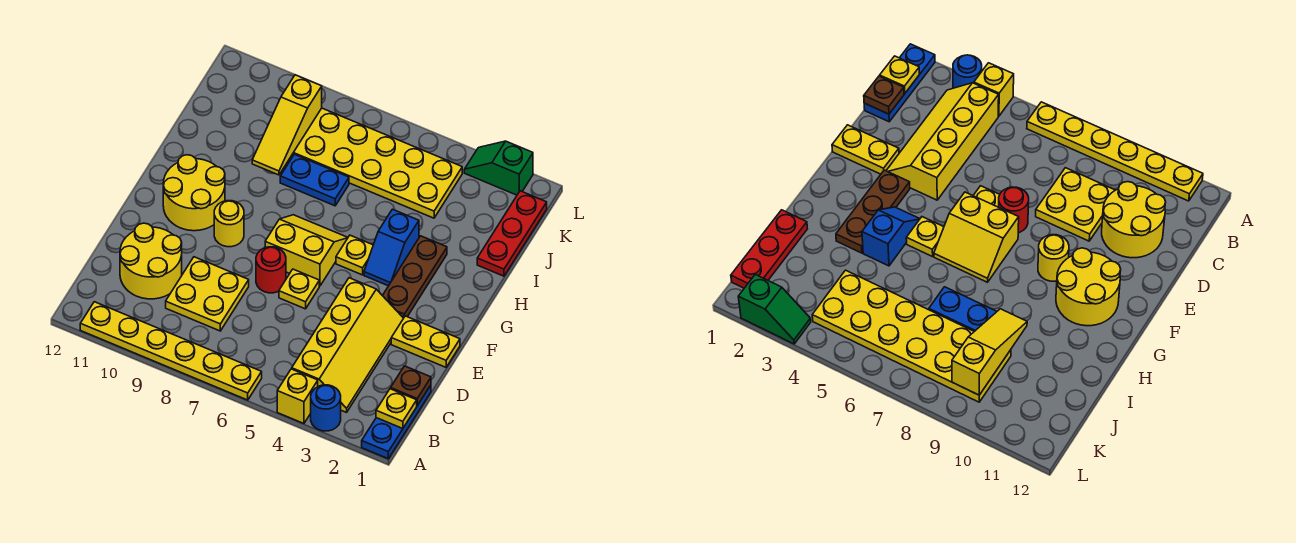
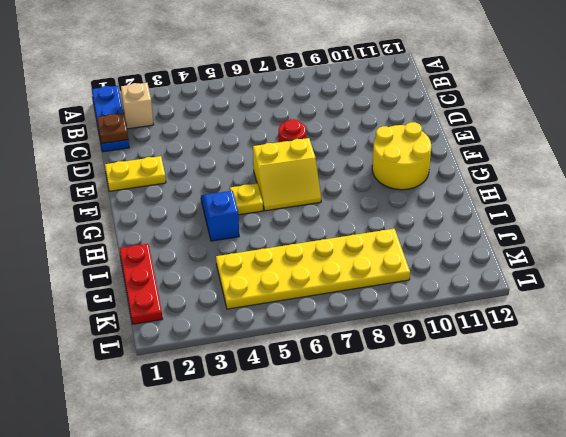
tan brick B2 level 1 -> none
none -> blue round brick A3 level 1
none -> yellow brick A4 level 1
none -> yellow plate A6:A11 level 1

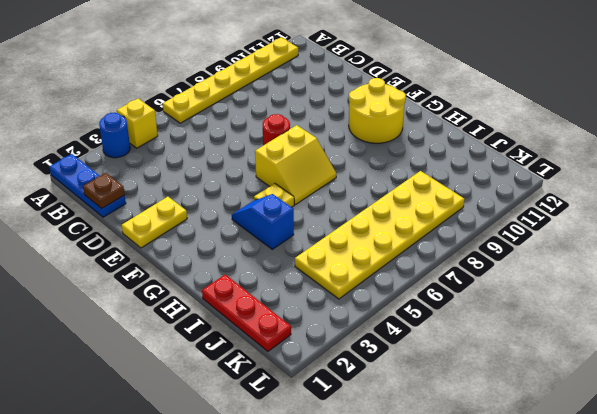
none -> yellow slope B3:E4 level 1 top 4
none -> yellow plate C8:D9 level 1
none -> yellow round brick C10:D11 level 1

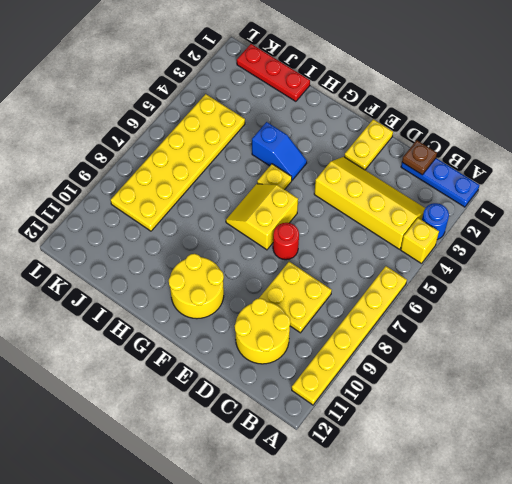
none -> yellow plate E6 level 1
none -> brown plate F3:H3 level 1
none -> yellow round brick F9 level 1

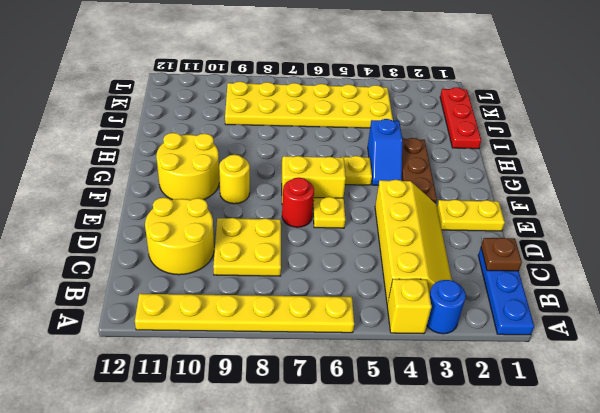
none -> blue plate I7:I8 level 1
none -> green slope L2:L3 level 1 top 2
none -> yellow plate B1 level 2

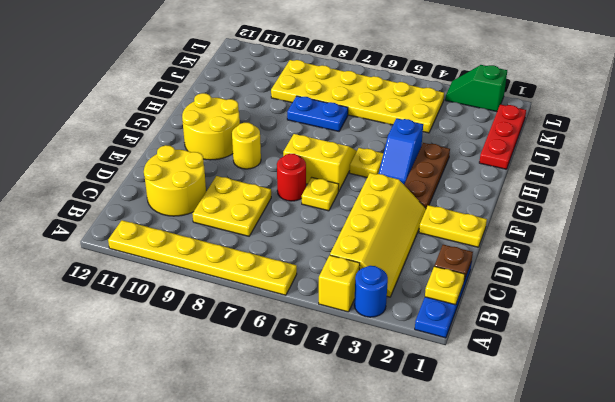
none -> yellow slope I9:K9 level 2 top K

